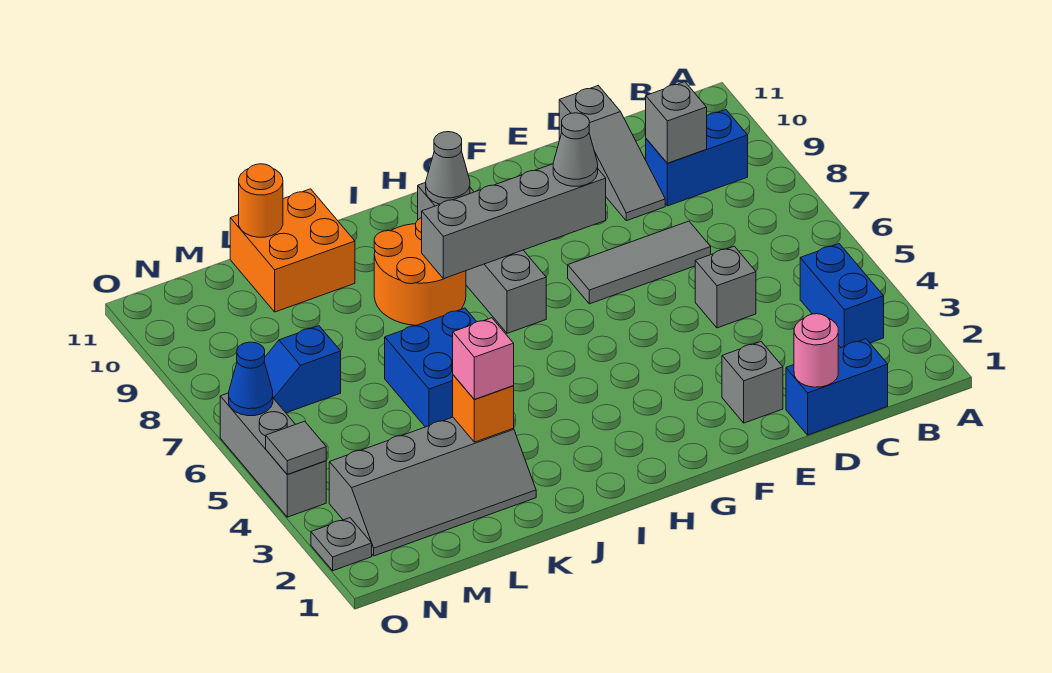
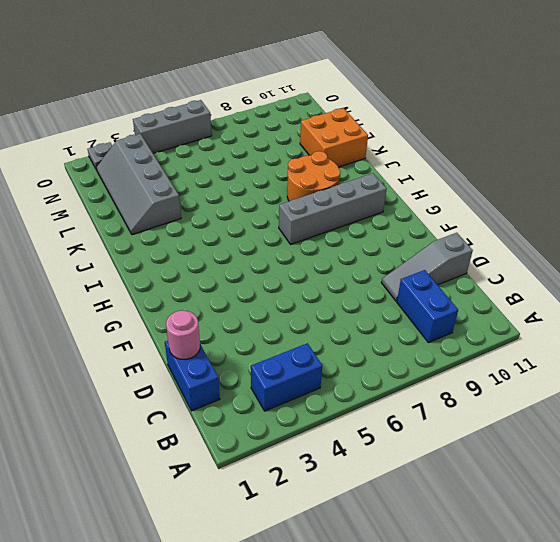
none -> grey brick D5 level 1
none -> grey tile D7:F7 level 1
none -> grey brick E2 level 1

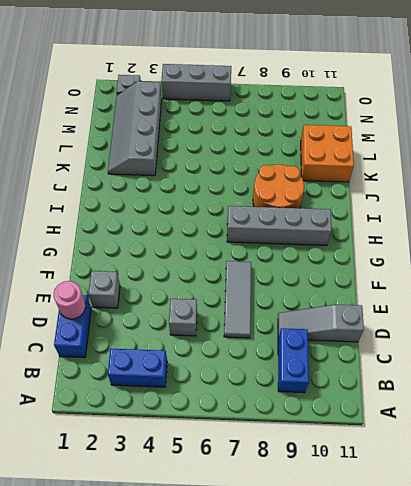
none -> blue brick J5:K6 level 1
none -> blue slope M7:N7 level 1 top M
none -> grey brick C9 level 2

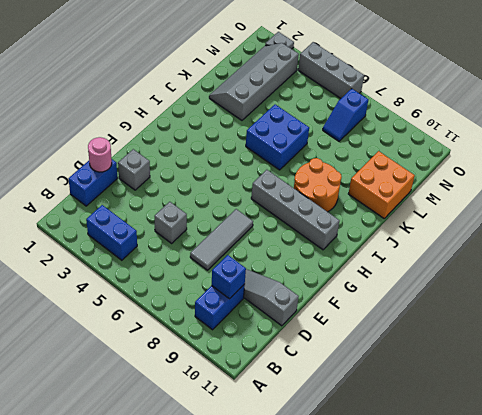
blue brick C9 level 2 -> grey brick C9 level 2
blue slope M7:N7 level 1 top N -> blue slope M7:N7 level 1 top M
none -> grey brick F8:I8 level 2
none -> grey cone H10 level 2
none -> orange brick K3 level 2

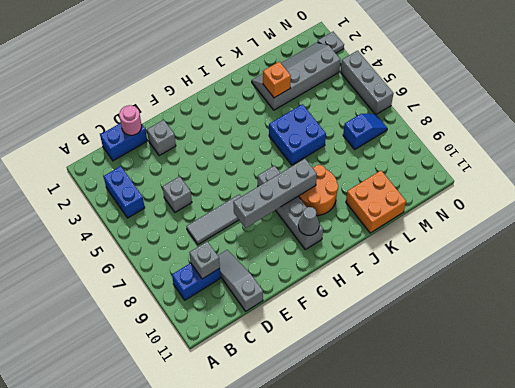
none -> orange round brick L11 level 2
none -> grey tile O4 level 2
none -> blue cone O6 level 2

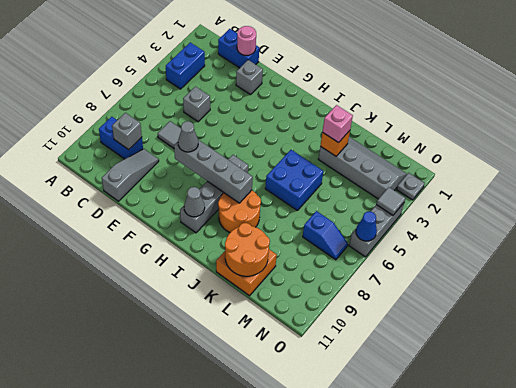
orange round brick K10:L11 level 2 -> orange round brick L11 level 2

